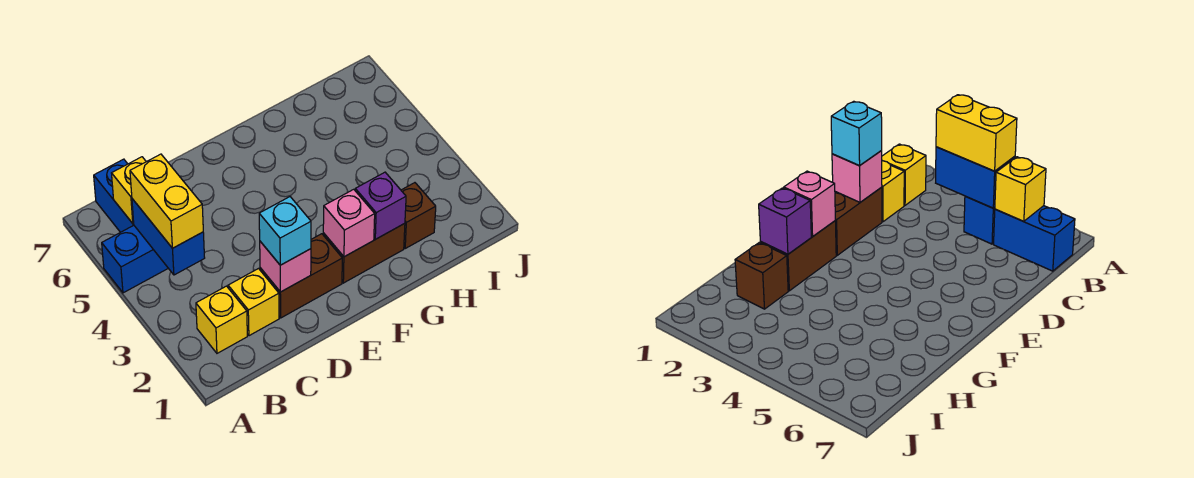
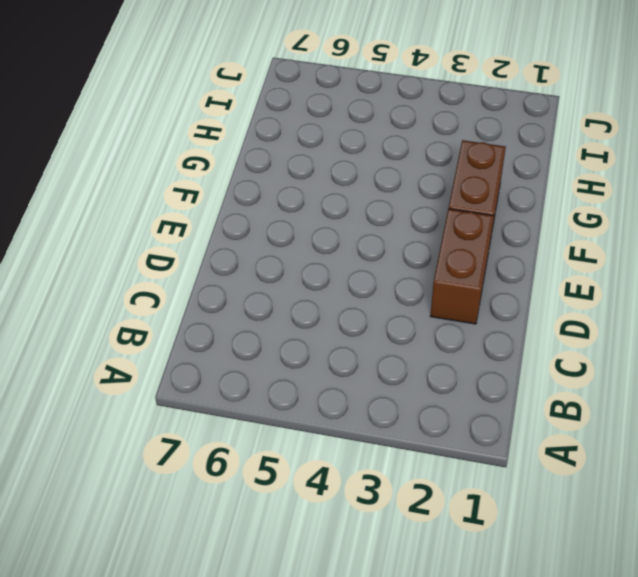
none -> blue brick A5:B5 level 1
none -> yellow brick B2 level 1
none -> blue brick B6:B7 level 1

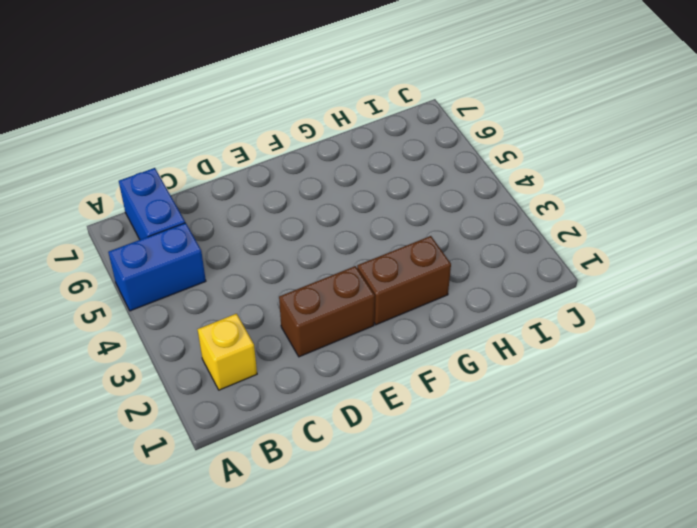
none -> yellow brick C2 level 1
none -> brown brick H2 level 1
none -> blue brick B4:B5 level 2

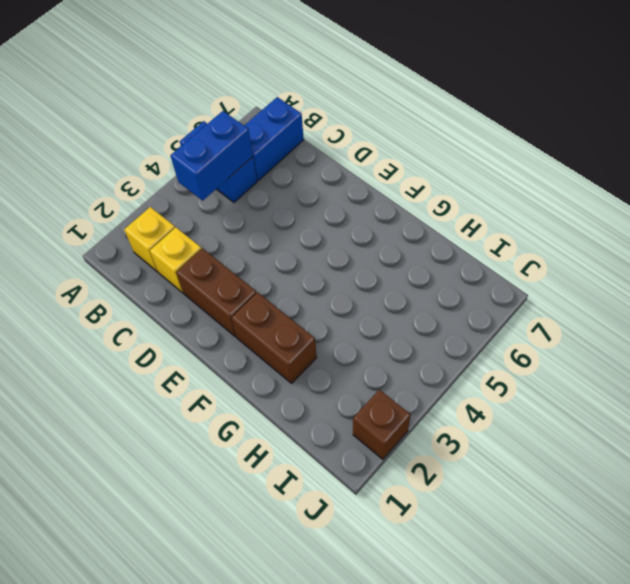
brown brick J2 level 1 -> brown brick H2 level 1
none -> yellow brick B6 level 2
none -> pink brick D2 level 2
none -> pink brick F2 level 2

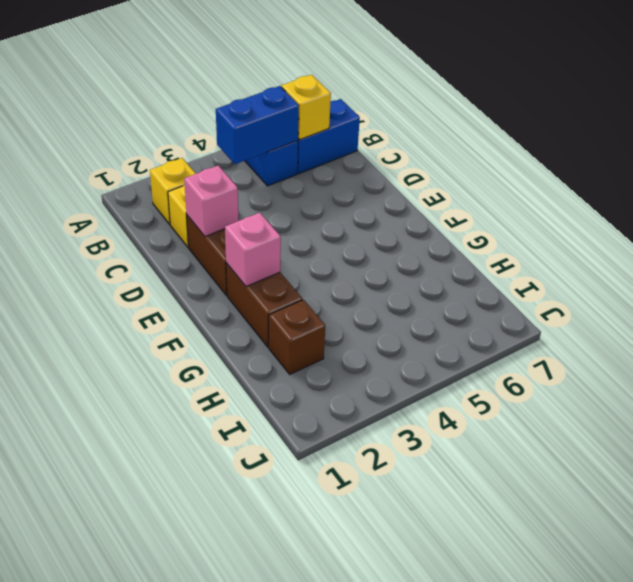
none -> purple brick G2 level 2
none -> yellow brick B4:B5 level 3
none -> cyan brick D2 level 3

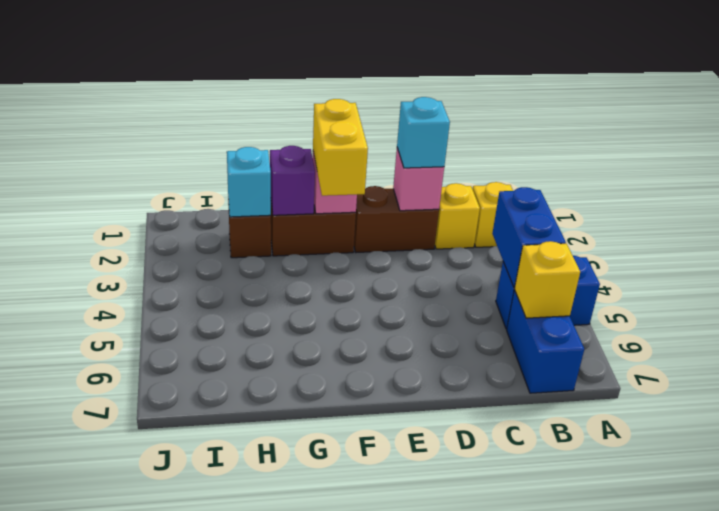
yellow brick F2:F3 level 3 -> yellow brick B4:B5 level 3
cyan brick H2 level 2 -> none

